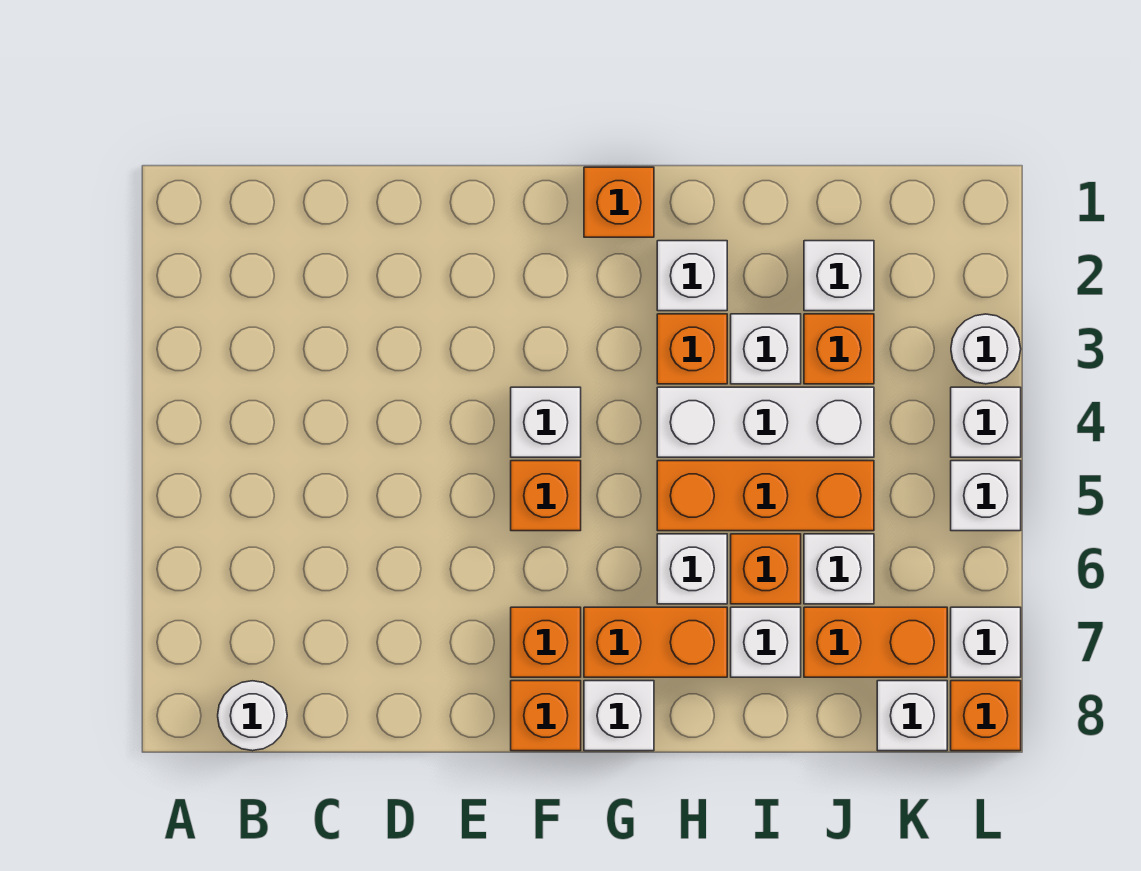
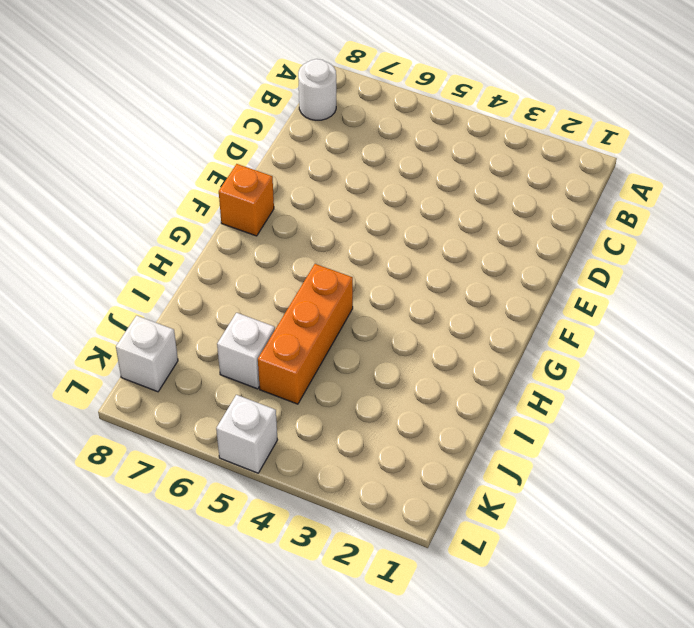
none -> white brick F4 level 1
none -> orange brick F5 level 1
none -> orange brick F7 level 1

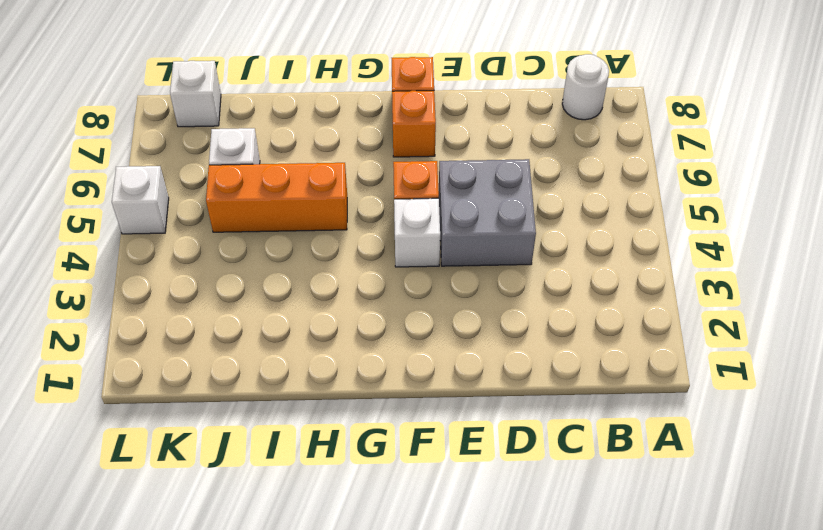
grey brick D4:E5 level 1 -> none
none -> orange brick G1 level 1
none -> orange brick G7:H7 level 1
none -> white brick G8 level 1

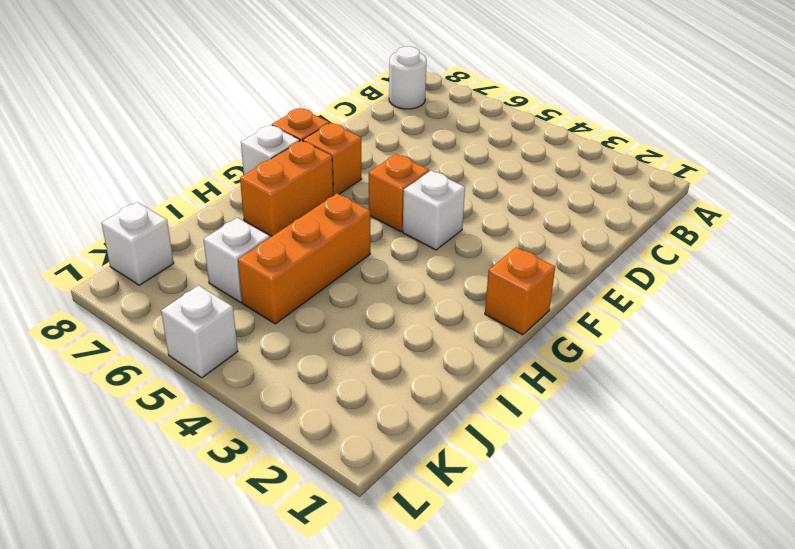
none -> white brick H2 level 1
none -> orange brick H3 level 1
none -> white brick H4:J4 level 1

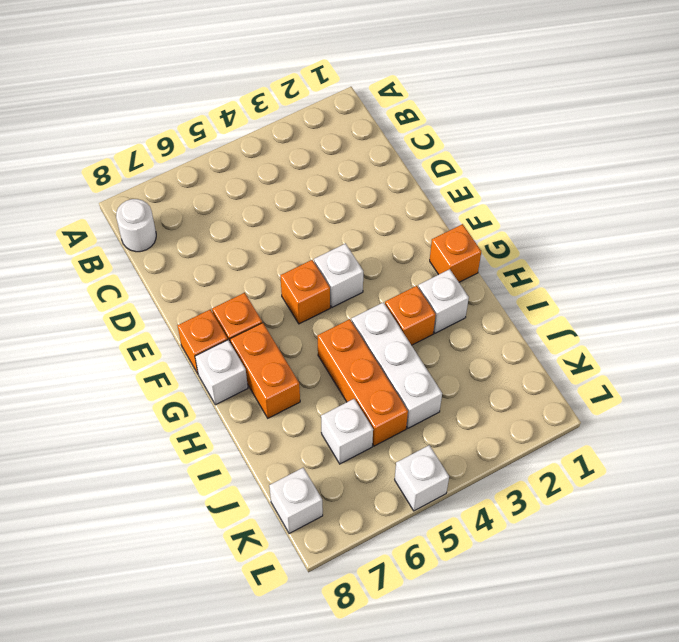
none -> white brick H6 level 1
none -> white brick I3 level 1
none -> orange brick I6 level 1

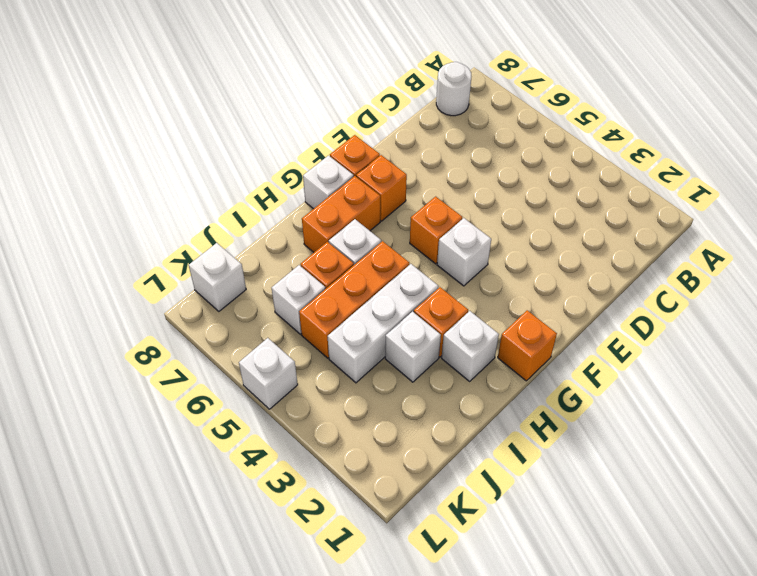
none -> white brick I7 level 1
none -> white brick J2 level 1
none -> orange brick J3 level 1

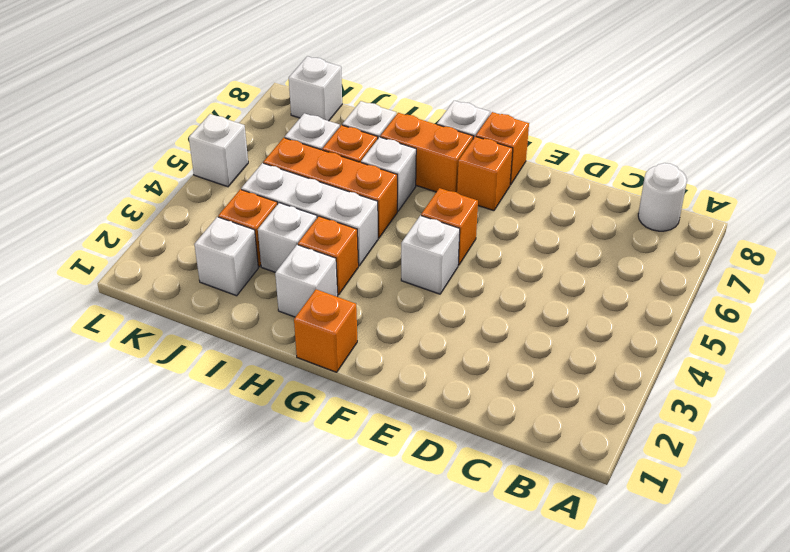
none -> orange brick J7:K7 level 1
none -> white round brick L3 level 1
none -> white brick L4 level 1

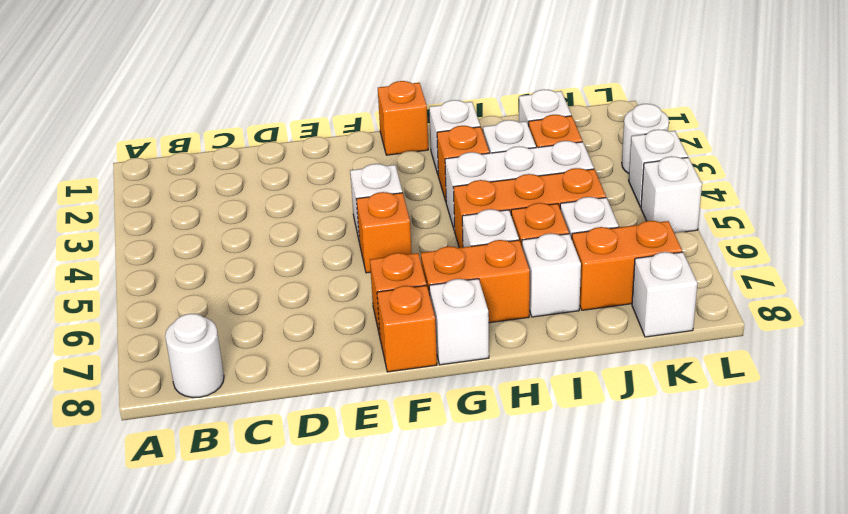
none -> white brick L7 level 1
none -> orange brick L8 level 1

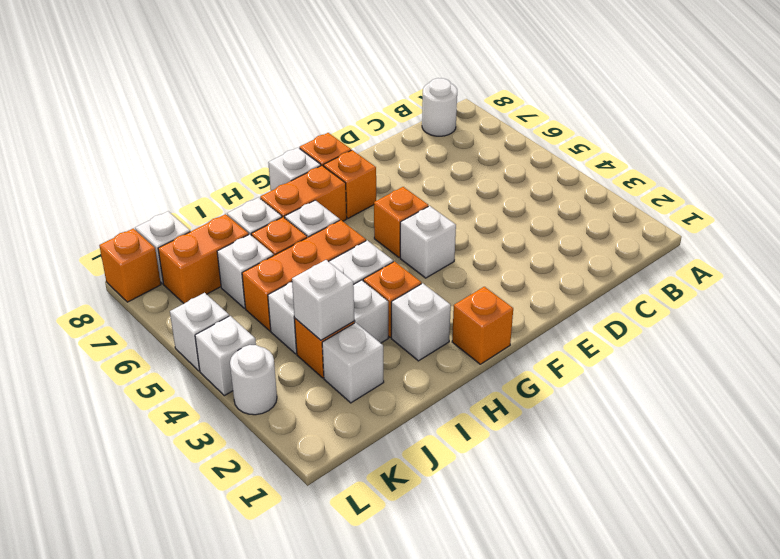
white brick J3 level 2 -> white brick L7 level 1

